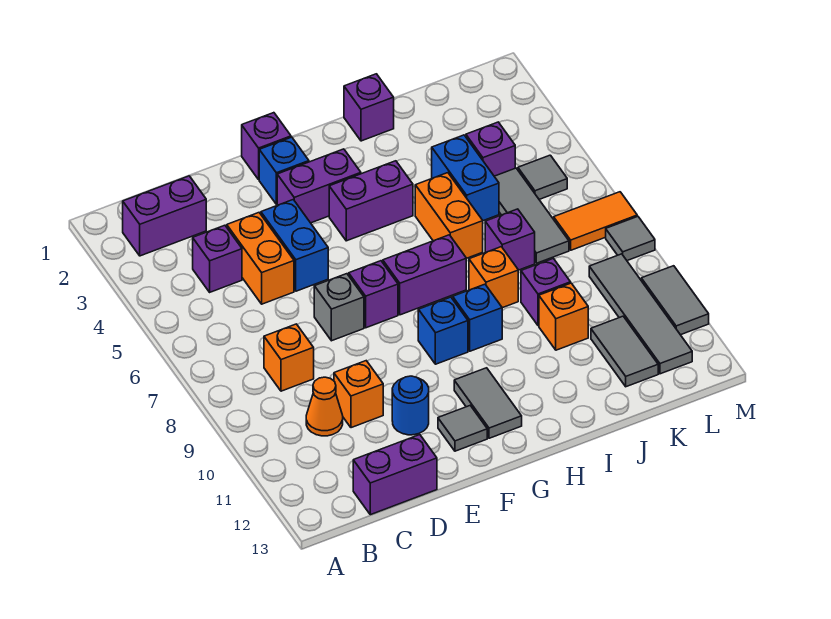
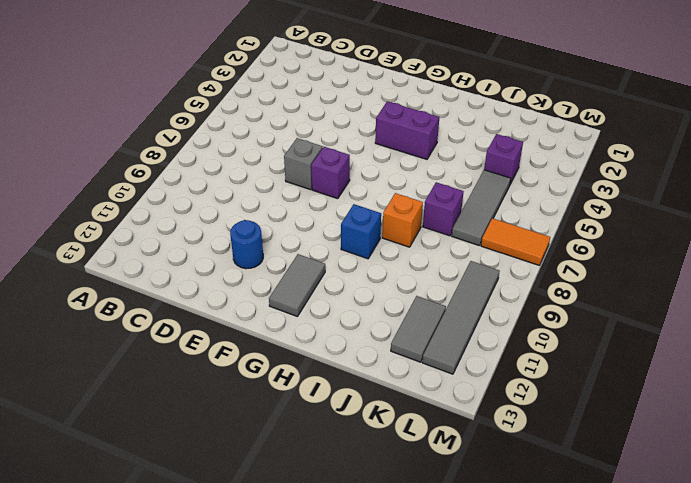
none -> purple brick B2:C2 level 1
none -> purple brick C4 level 1
none -> orange brick C8 level 1
none -> orange cone C10 level 1

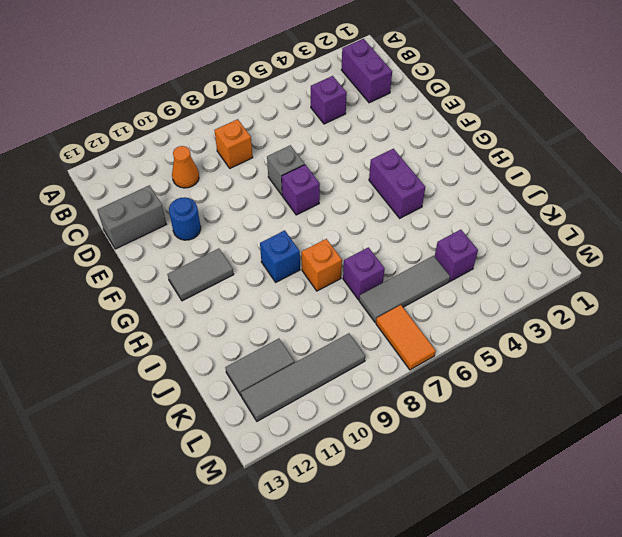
grey brick D12:D13 level 1 -> purple brick C13:D13 level 1
none -> orange brick D4:D5 level 1
none -> orange brick D10 level 1
none -> blue brick E4:E5 level 1
none -> purple brick F1 level 1

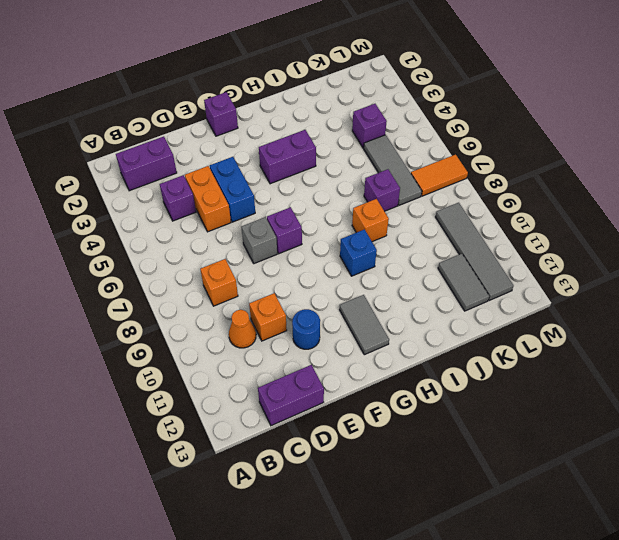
none -> blue brick F2 level 1
none -> purple brick F3:G3 level 1
none -> grey tile F12 level 1
none -> purple brick G7:H7 level 1

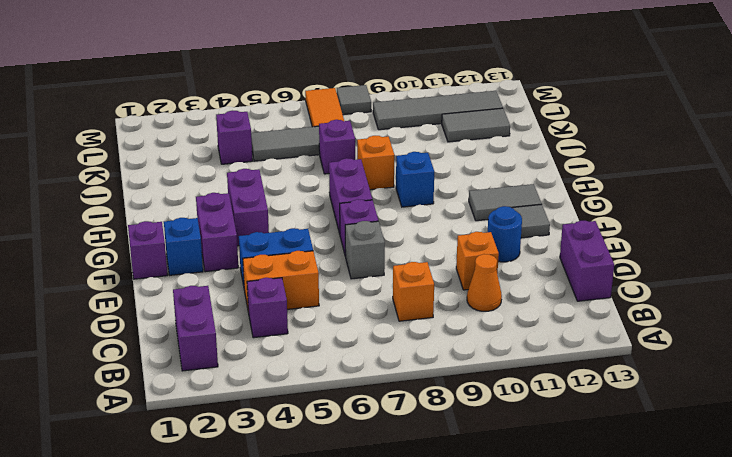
none -> blue brick G9 level 1
none -> purple brick I1 level 1
none -> orange brick I5:I6 level 1
none -> blue brick J4:J5 level 1

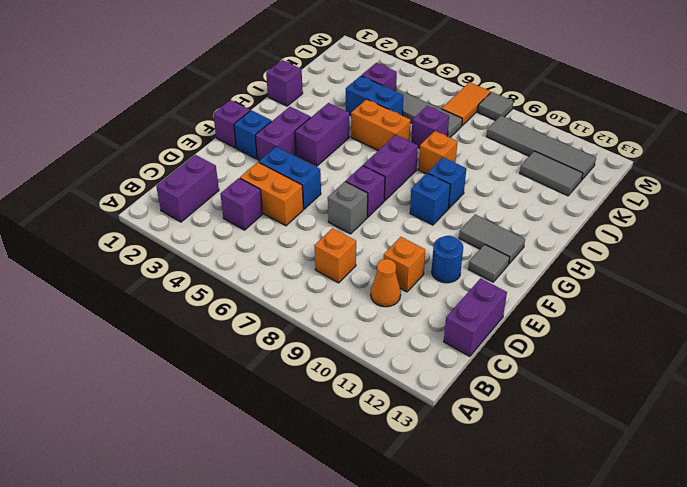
none -> purple brick J9 level 1
none -> orange brick J10 level 1
none -> grey tile L5 level 1
none -> grey tile M10:M11 level 1

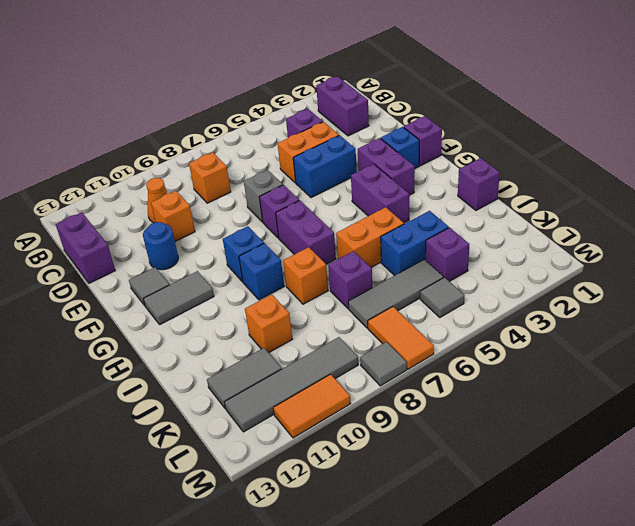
orange tile M10:M11 level 1 -> grey tile M10:M11 level 1
none -> purple brick J9 level 1

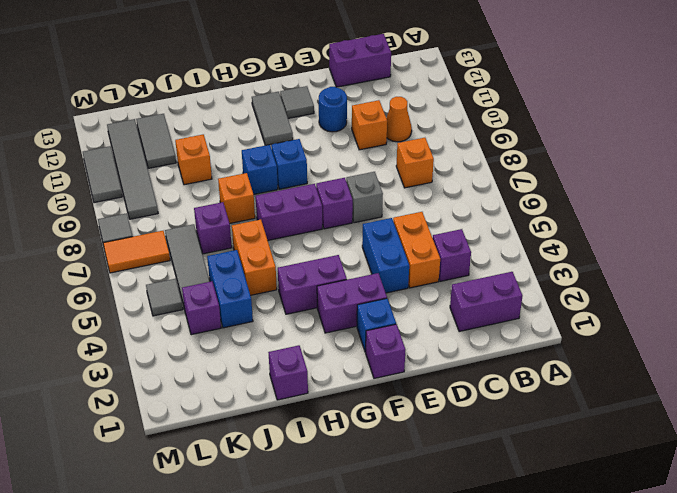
none -> purple brick J9 level 1

